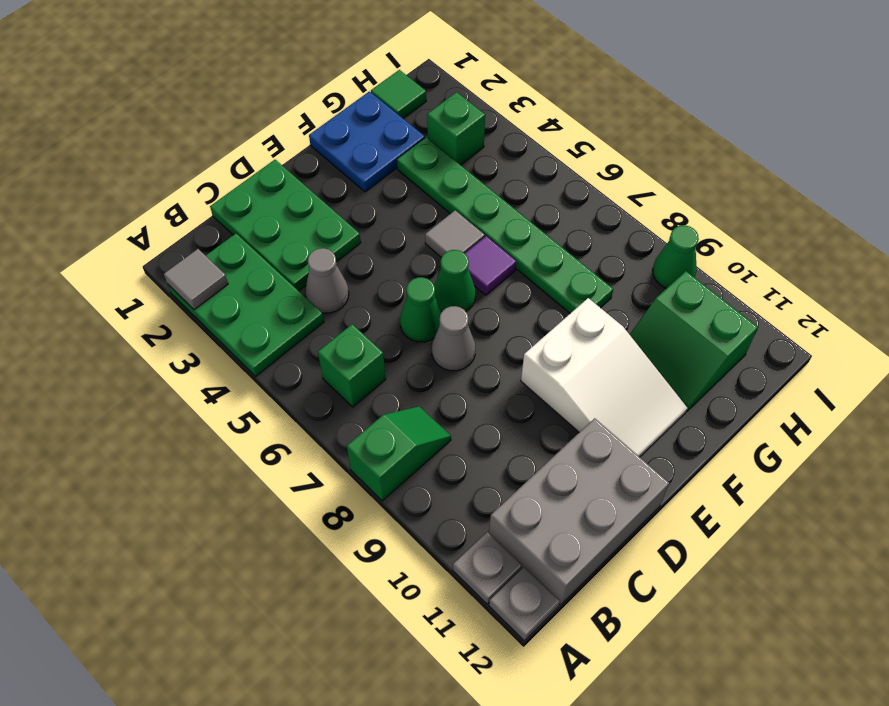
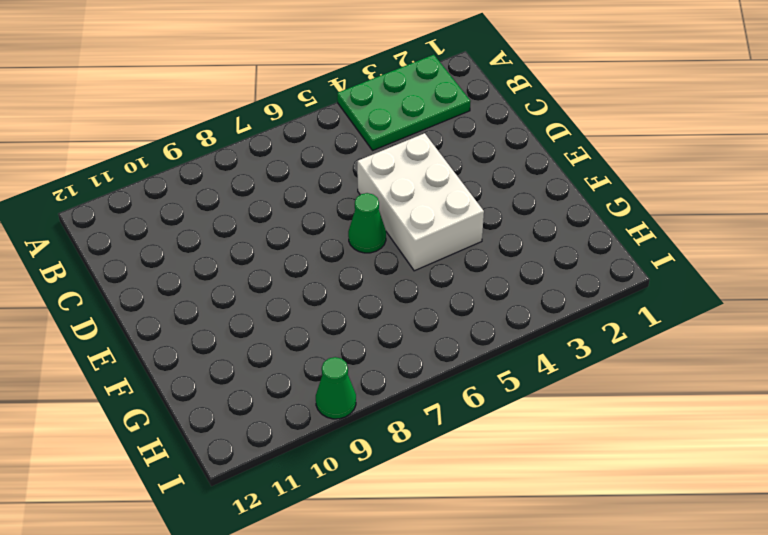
white brick D4:F5 level 1 -> grey tile F5 level 1
none -> green slope A8:B8 level 1 top A
none -> grey plate A11 level 1
none -> grey plate A12 level 1

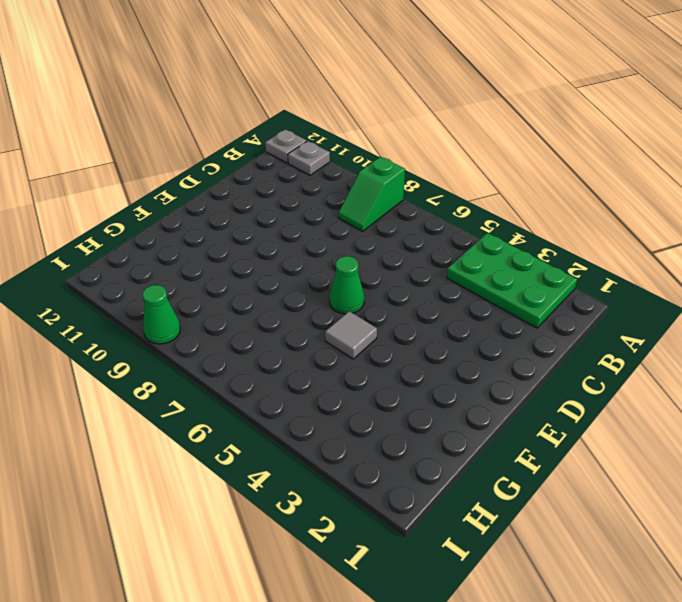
none -> green brick B6 level 1
none -> grey brick B11:D12 level 1
none -> green plate C1:D3 level 1

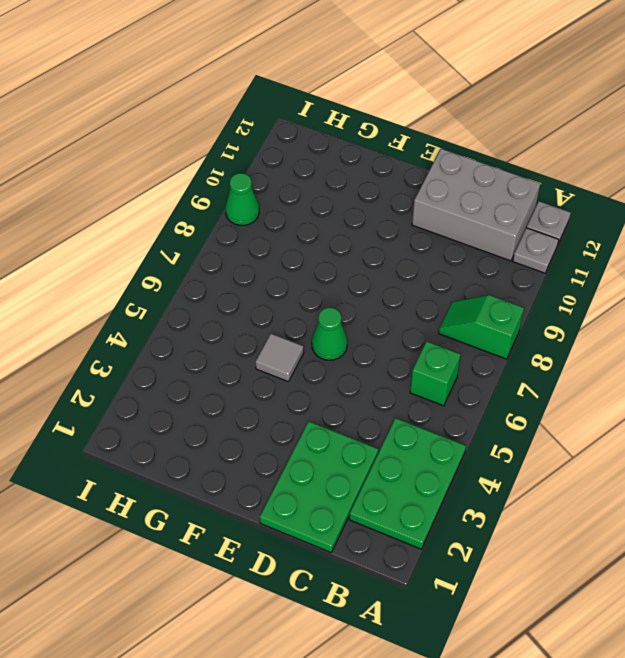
none -> grey cone C4 level 1
none -> green cone D6 level 1
none -> grey cone D7 level 1

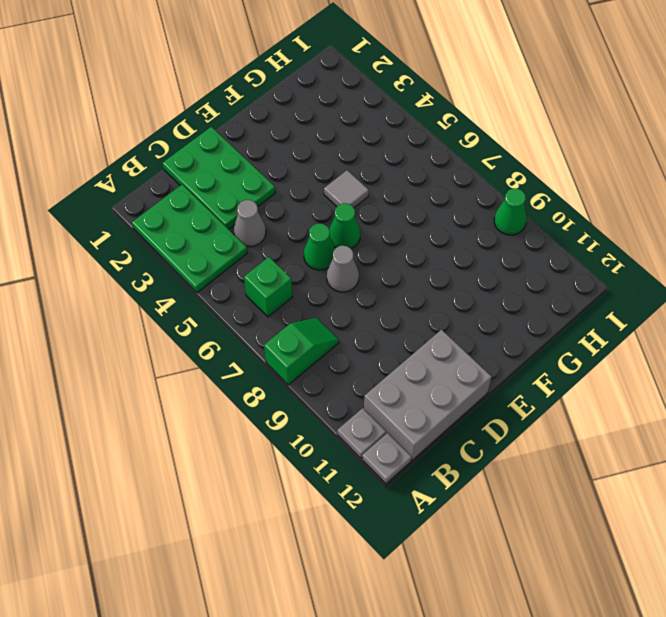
none -> white slope E9:F11 level 1 top 9
none -> blue plate F1:G2 level 1
none -> purple tile F6 level 1

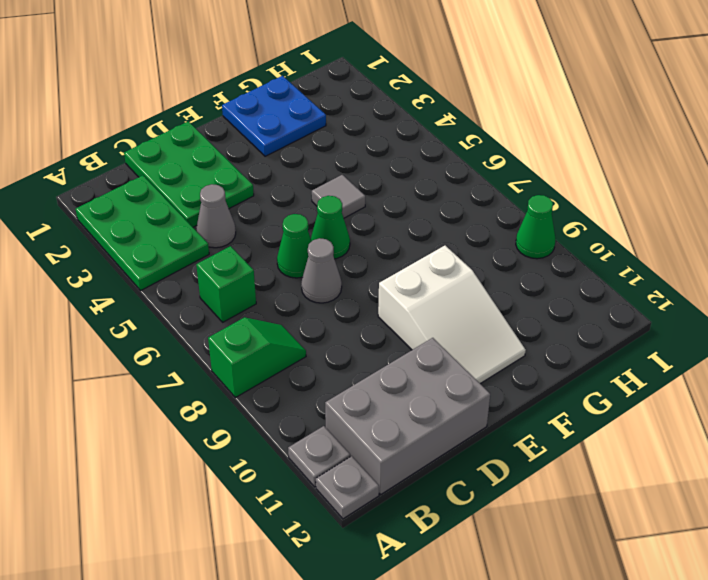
none -> purple tile F6 level 1
none -> green plate G3:G8 level 1
none -> green slope G10:H11 level 1 top H

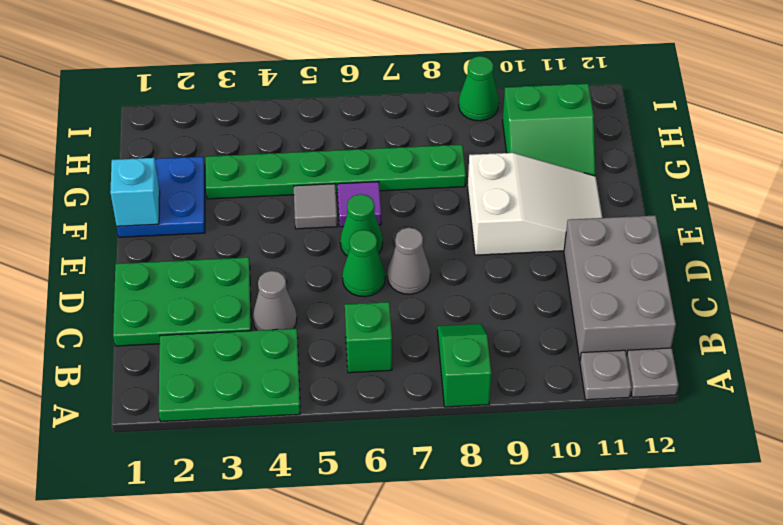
cyan brick F1 level 2 -> none
none -> green tile H1 level 1
none -> green brick H3 level 1
none -> grey tile A2 level 2

